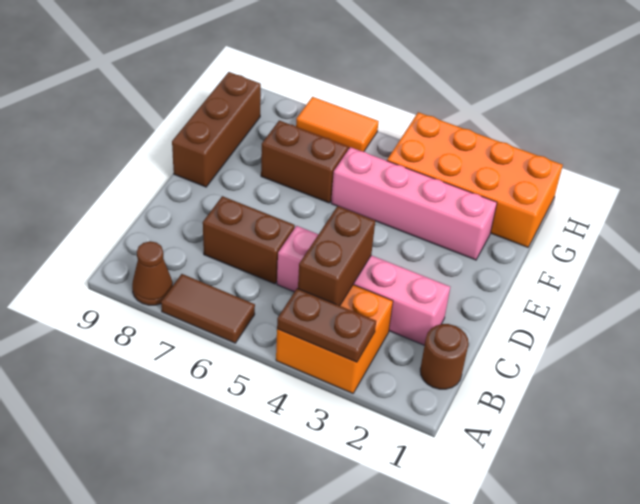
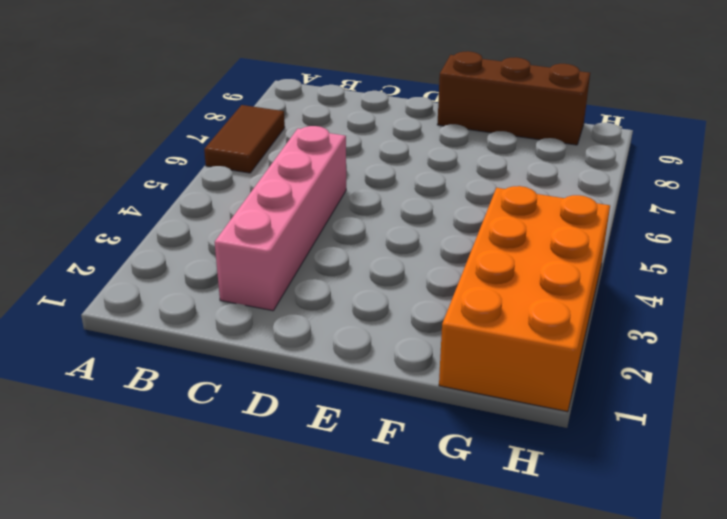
none -> orange brick A3:B4 level 1
none -> brown cone A8 level 1
none -> brown round brick B1 level 1

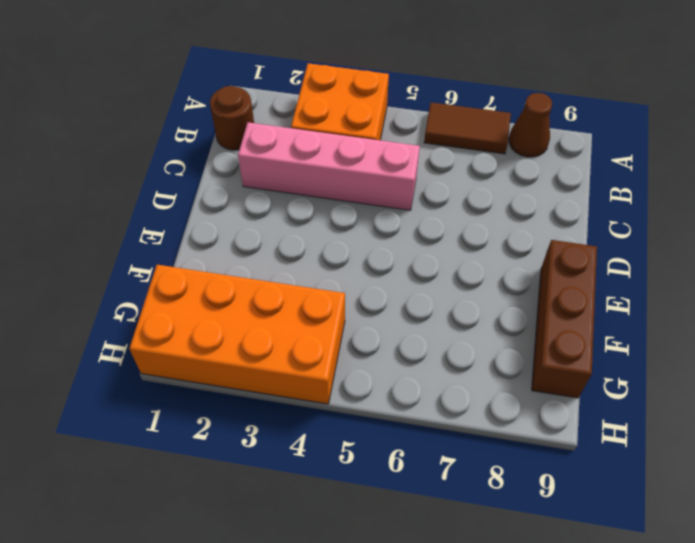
none -> brown brick C6:C7 level 1
none -> pink brick F2:F5 level 1
none -> brown brick F6:F7 level 1

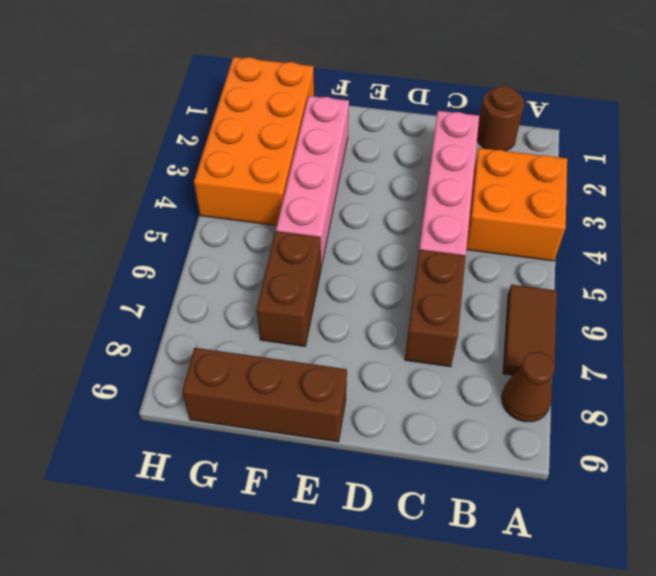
none -> orange tile H6:H7 level 1
none -> brown plate A3:A4 level 2
none -> brown brick B4:C4 level 2

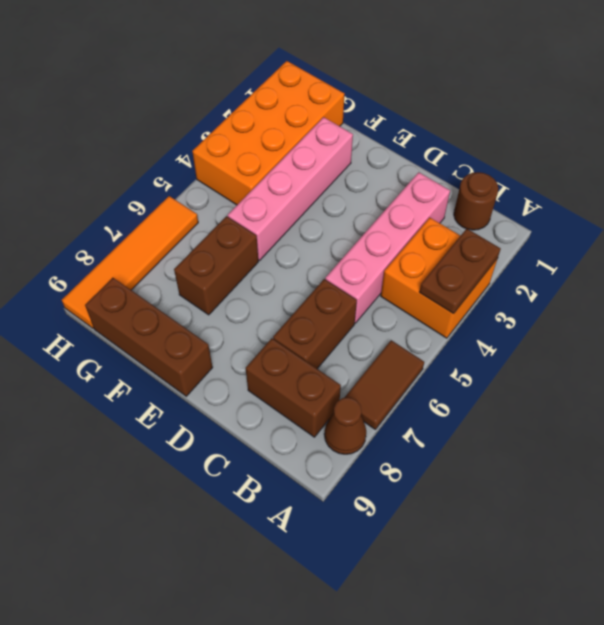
brown brick B8:C8 level 1 -> brown brick B4:C4 level 2
orange tile H6:H9 level 1 -> orange tile H6:H7 level 1

